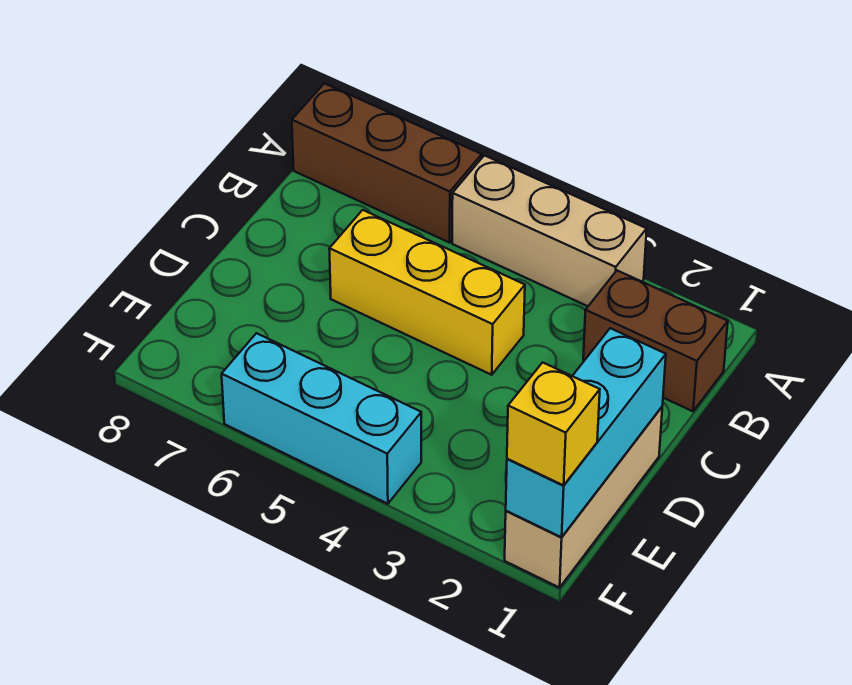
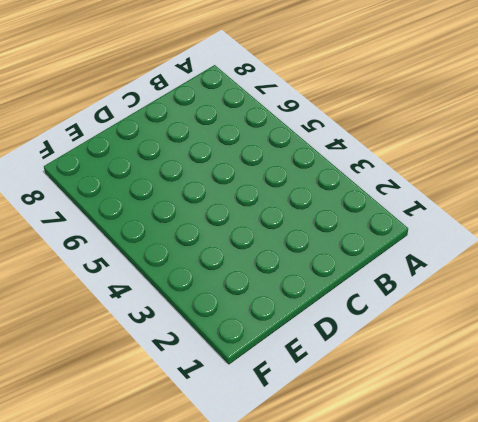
none -> tan brick A3:A5 level 1
none -> brown brick A6:A8 level 1

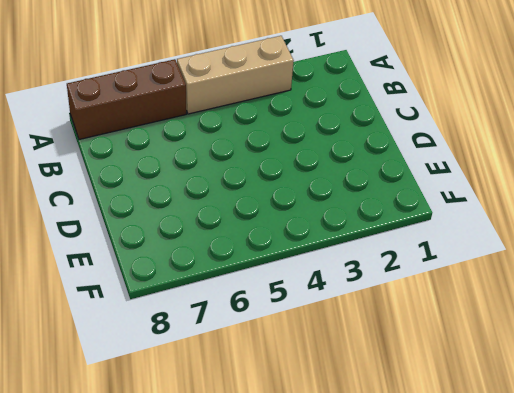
none -> brown brick B1:B2 level 1
none -> yellow brick C4:C6 level 1

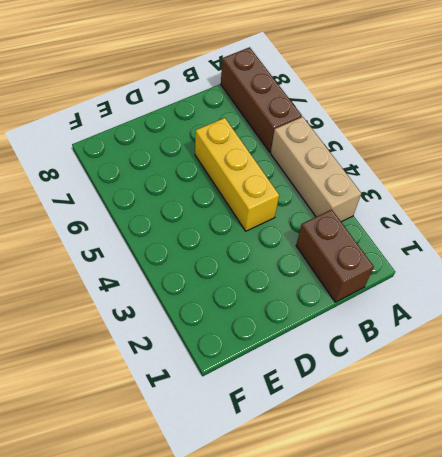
none -> tan brick D1:F1 level 1
none -> cyan brick F4:F6 level 1

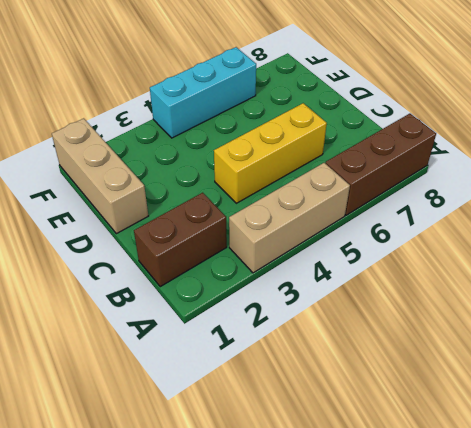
none -> cyan brick D1:F1 level 2
none -> yellow brick F1 level 3

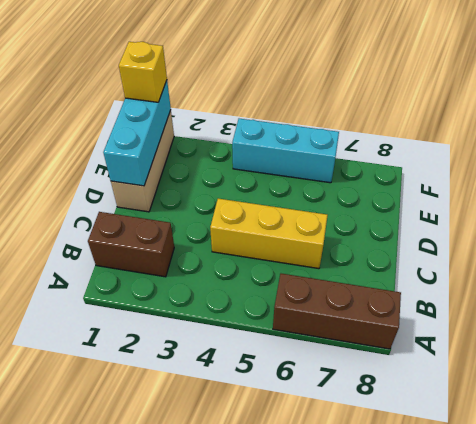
none -> tan brick A3:A5 level 1

